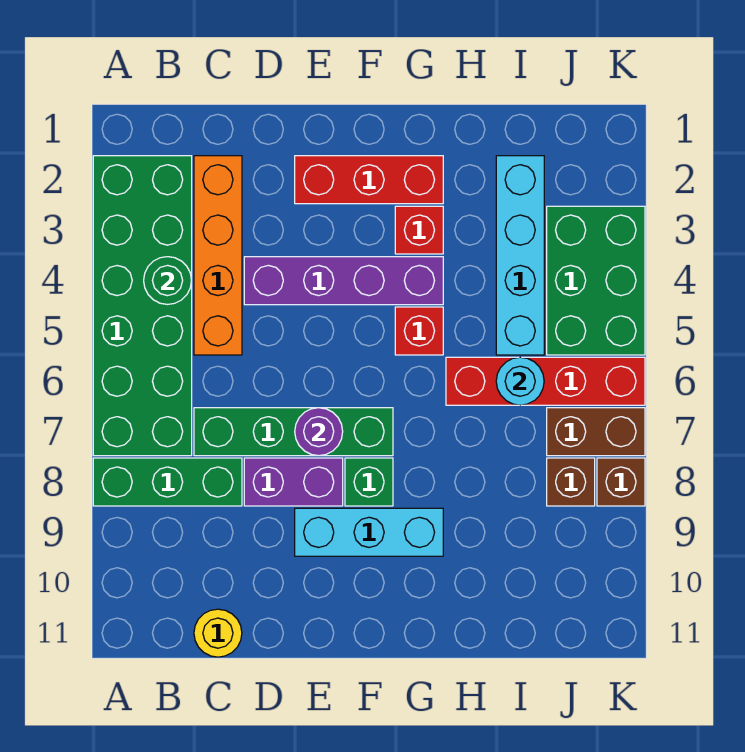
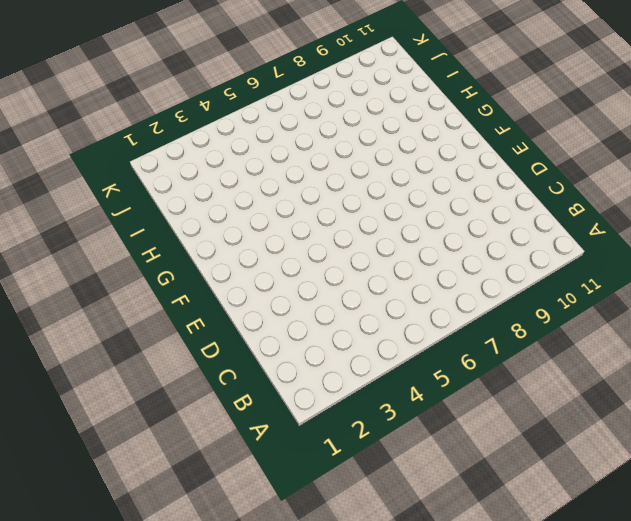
none -> green brick A2:B7 level 1
none -> green brick A8:C8 level 1
none -> orange brick C2:C5 level 1

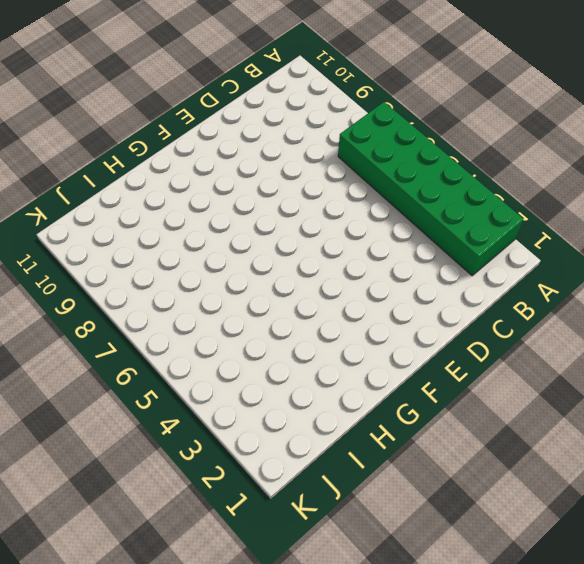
none -> green brick A8:C8 level 1
none -> orange brick C2:C5 level 1
none -> green brick C7:F7 level 1

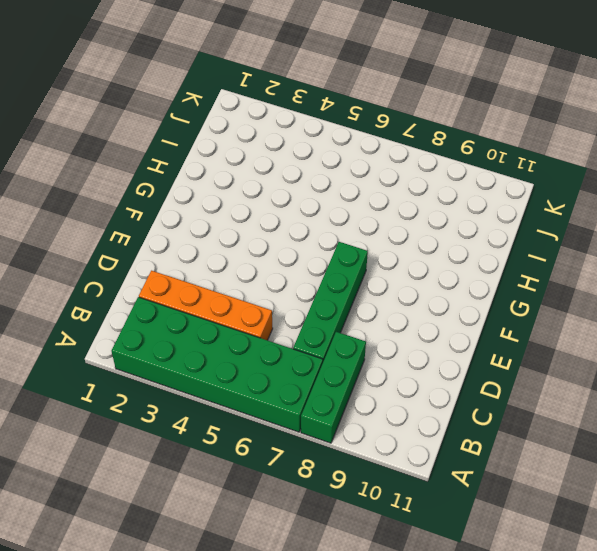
none -> yellow round brick C11 level 1
none -> purple brick D4:G4 level 1
none -> purple brick D8:E8 level 1

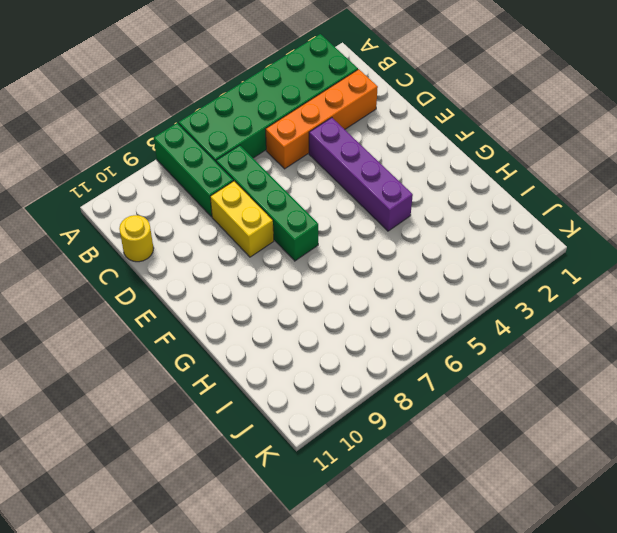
yellow brick D8:E8 level 1 -> purple brick D8:E8 level 1
none -> red brick E2:G2 level 1
none -> cyan brick E9:G9 level 1
none -> green brick F8 level 1

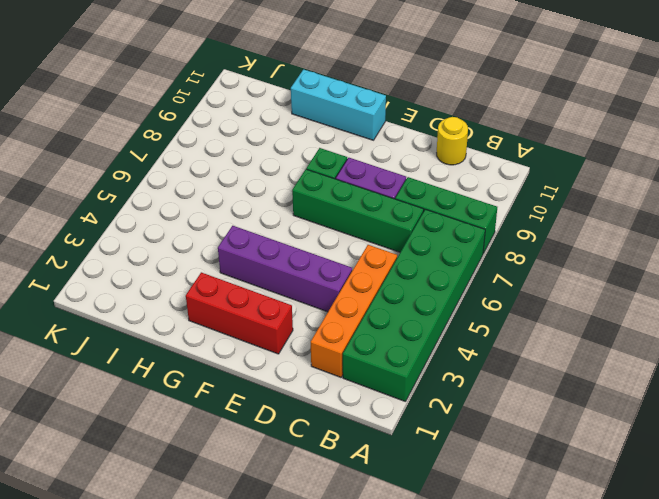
cyan brick F11:H11 level 1 -> cyan brick E9:G9 level 1
none -> red brick G3 level 1
none -> red brick G5 level 1
none -> red brick H6:K6 level 1

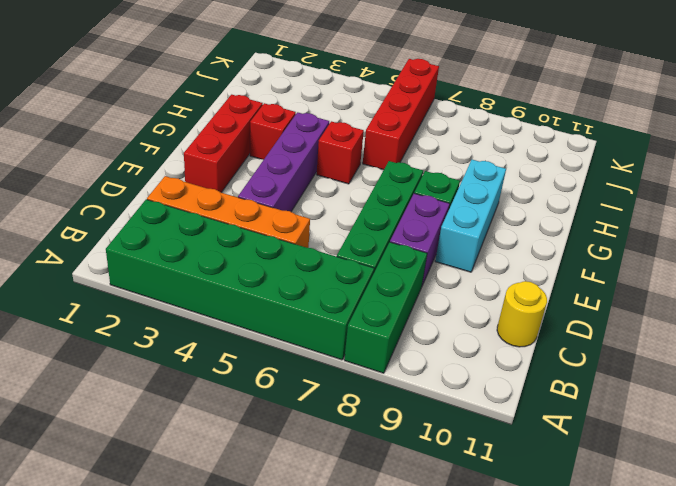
none -> cyan brick I2:I5 level 1
none -> green brick J3:K5 level 1
none -> brown brick J7:K7 level 1

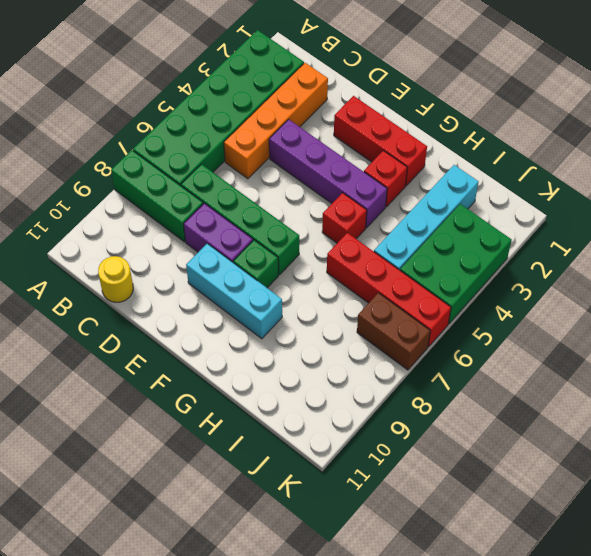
none -> brown brick J8 level 1
none -> brown brick K8 level 1
none -> green round brick B4 level 2

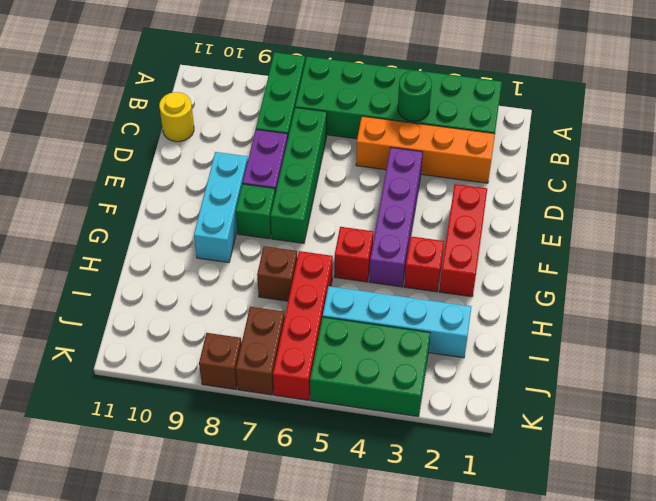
brown brick H7 level 1 -> brown brick J8 level 1
none -> purple round brick E7 level 2
none -> cyan round brick I6 level 2

